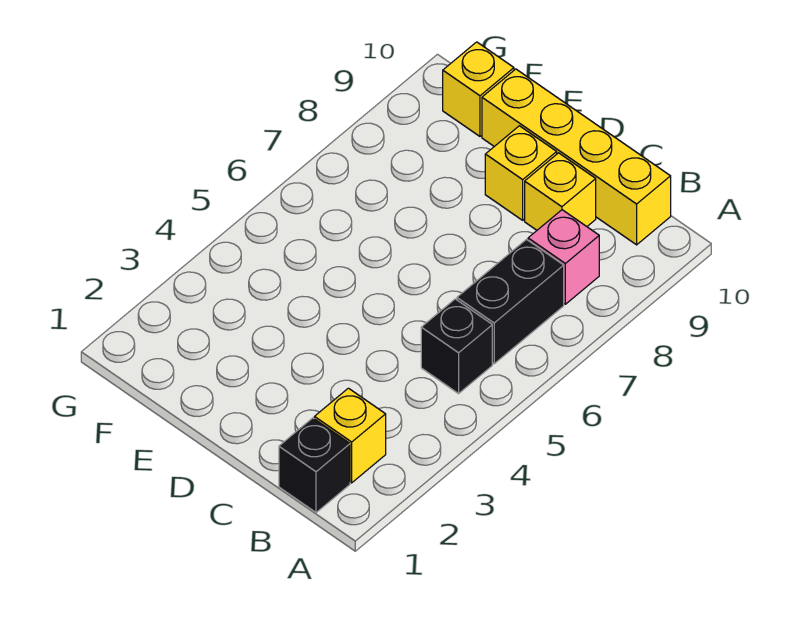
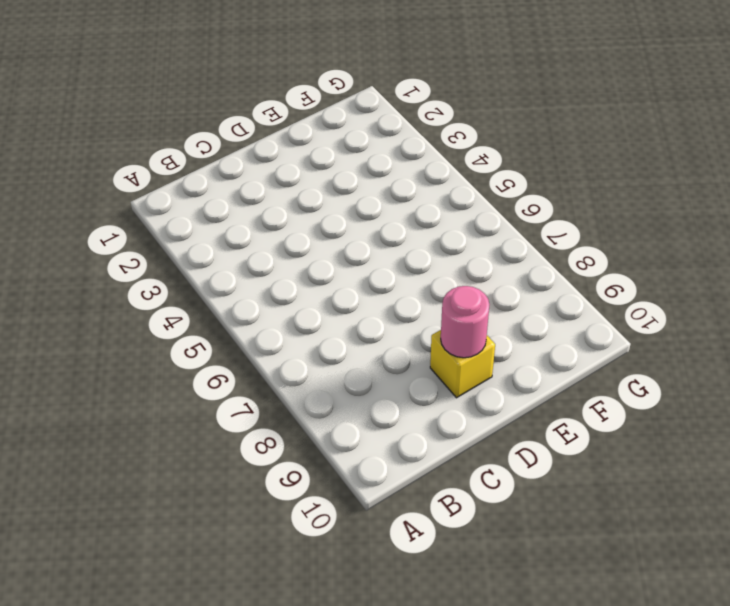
pink round brick D9 level 2 -> none
none -> black brick B1 level 1
none -> yellow brick B2 level 1

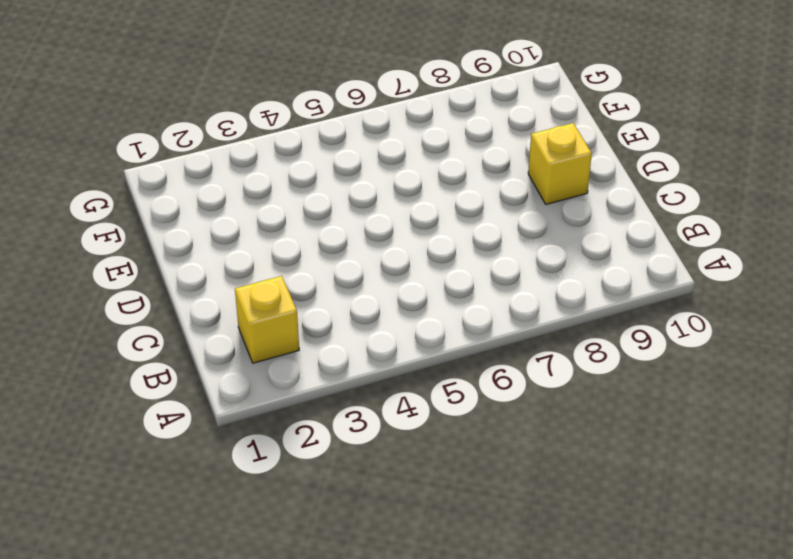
none -> black brick B1 level 1
none -> black brick B5 level 1

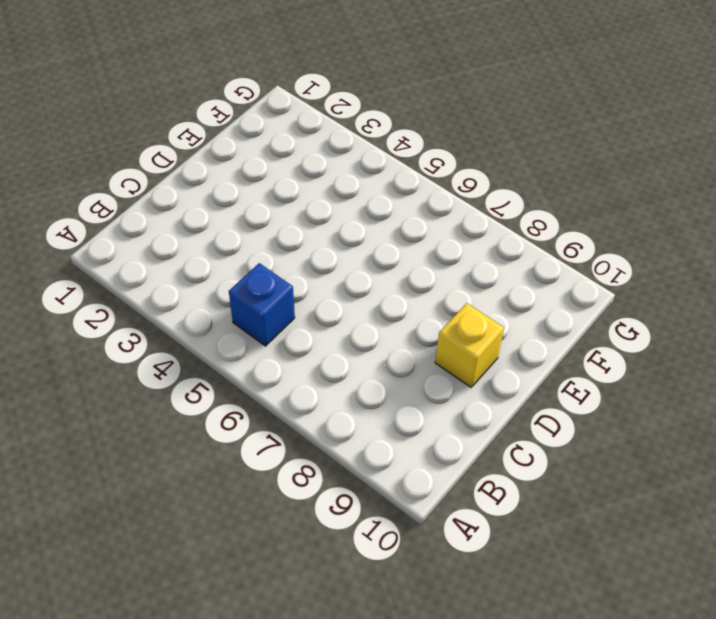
blue brick B5 level 1 -> black brick B5 level 1
none -> black brick B1 level 1
none -> yellow brick B2 level 1

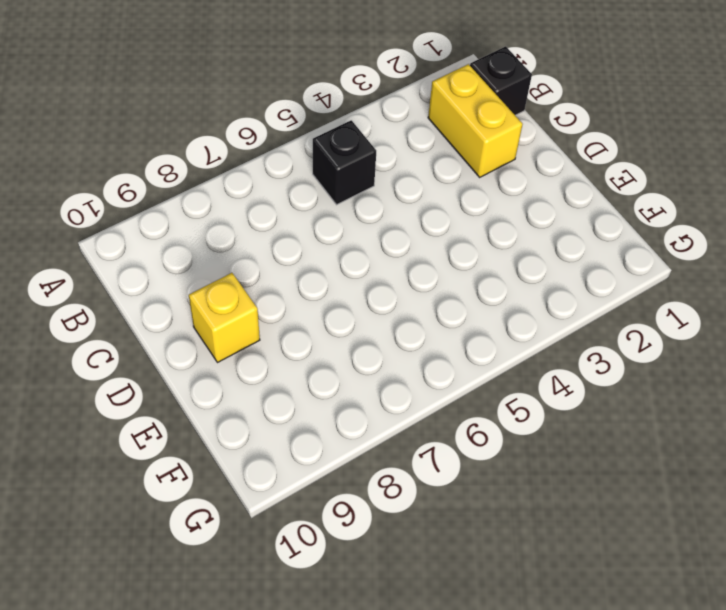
yellow brick B2:C2 level 1 -> yellow brick B2 level 1
none -> black brick B6:B7 level 1
none -> pink brick B8 level 1

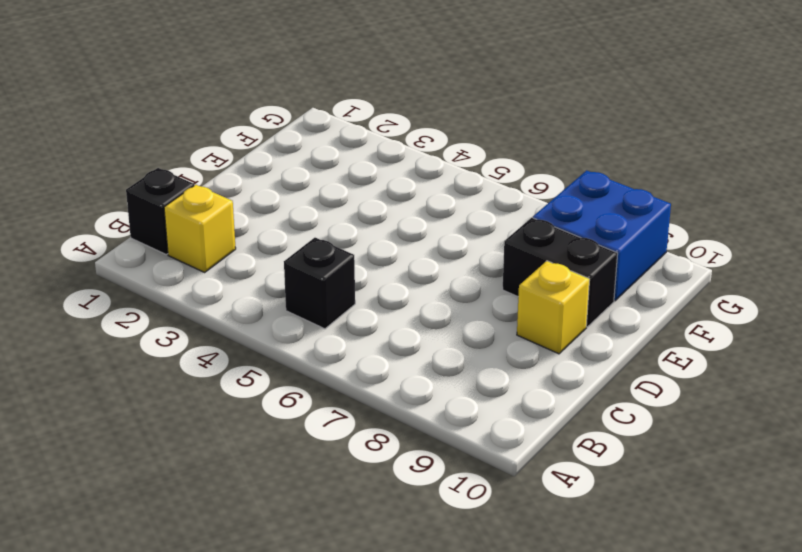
black brick E8:E9 level 1 -> black brick B6:B7 level 1
blue brick F8:G9 level 1 -> none
none -> pink brick B8 level 1
none -> yellow brick B10:E10 level 1

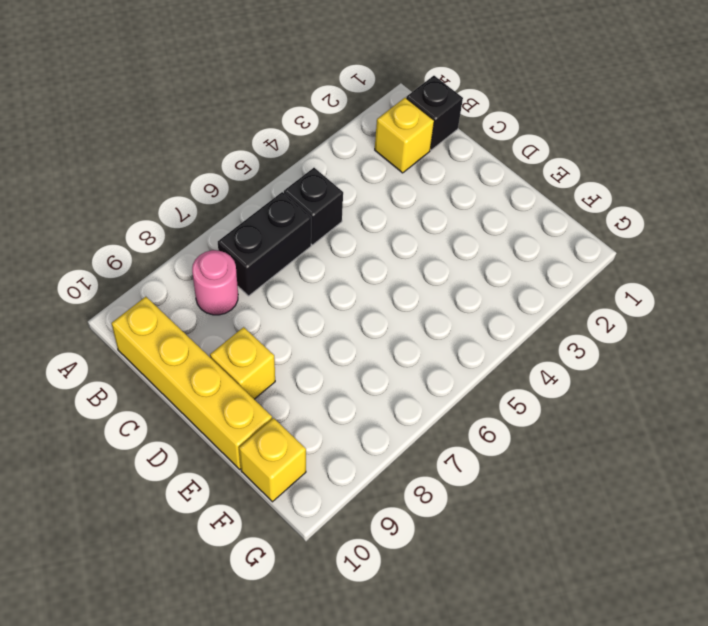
pink round brick B8 level 1 -> pink brick B8 level 1
none -> yellow brick C9 level 1

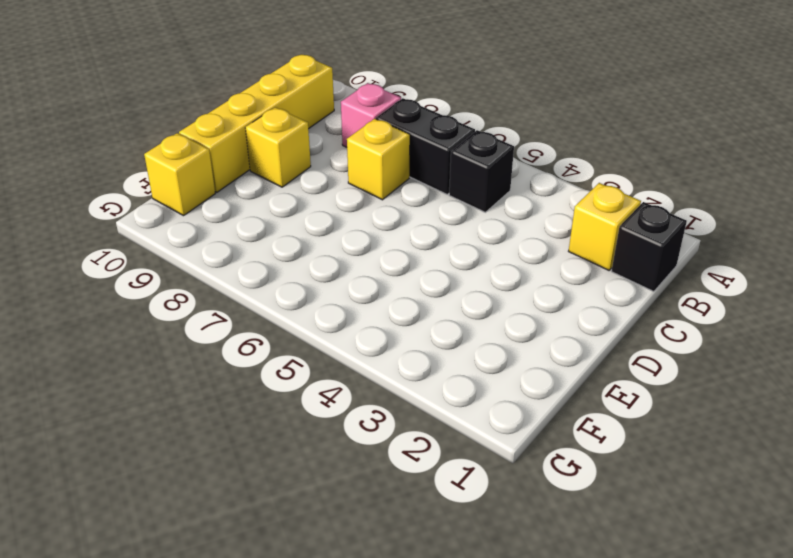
yellow brick C7 level 1 -> yellow brick C9 level 1

